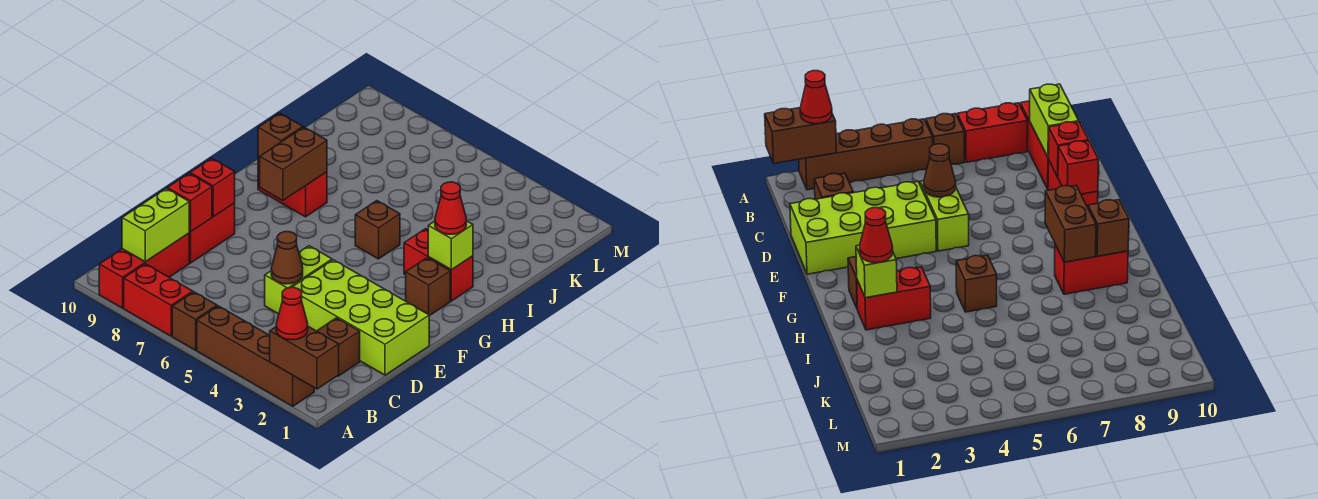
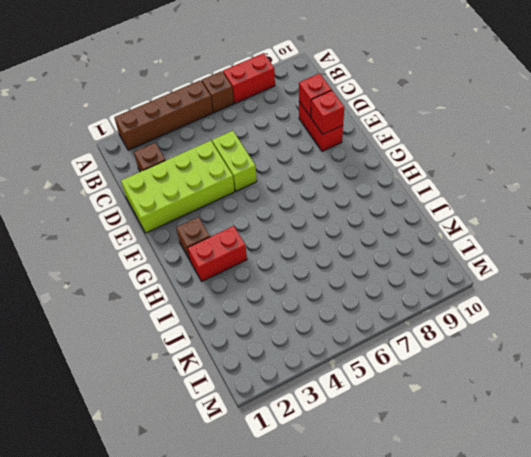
none -> red brick A9:C9 level 1
none -> brown brick H5 level 1
none -> red brick H8:H9 level 1

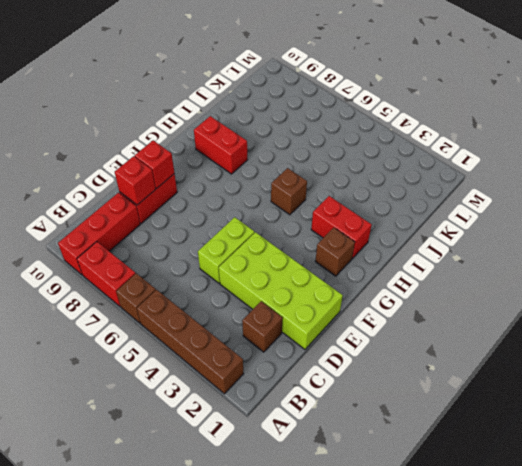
none -> brown brick A1:A2 level 2
none -> lime brick B9:C9 level 2
none -> brown cone D5 level 2

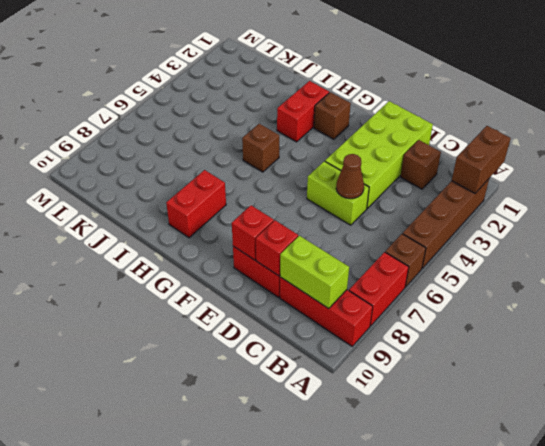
none -> brown brick G8:H8 level 2
none -> lime brick H2 level 2
none -> brown brick H9 level 2

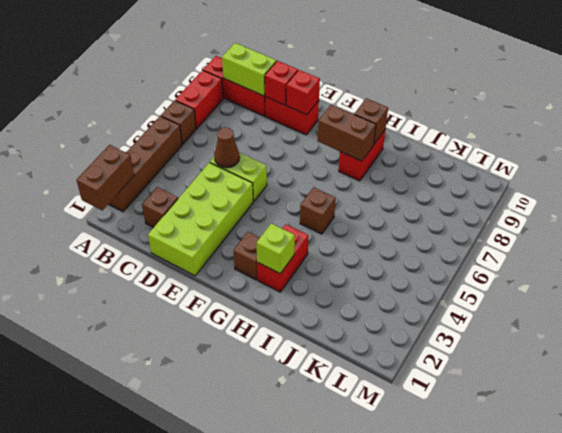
none -> red cone A2 level 3
none -> red cone H2 level 3

